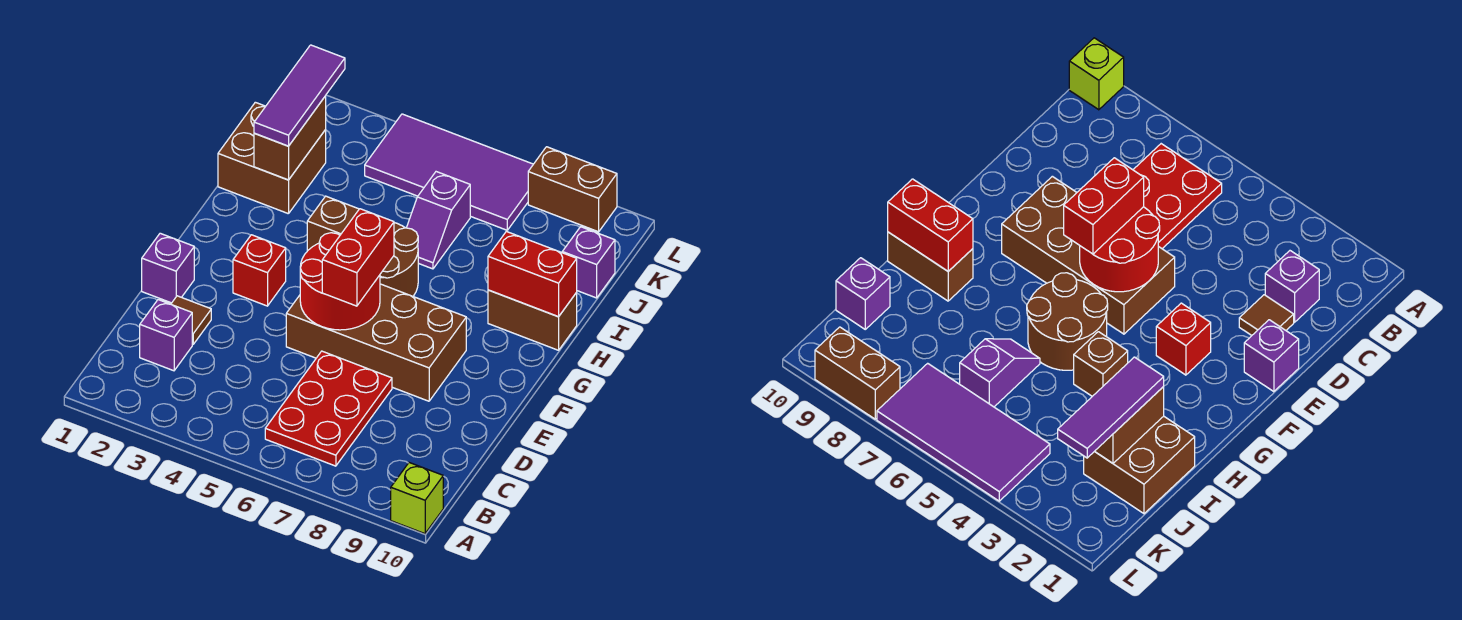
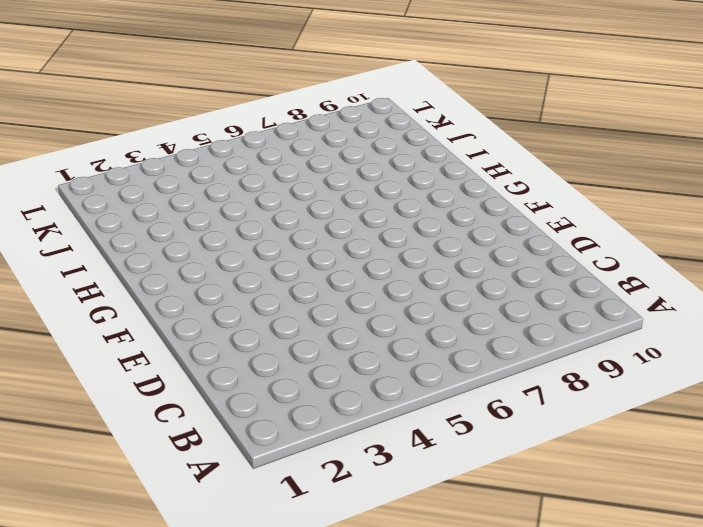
none -> lime brick A10 level 1
none -> red plate B6:D7 level 1
none -> purple brick C2 level 1

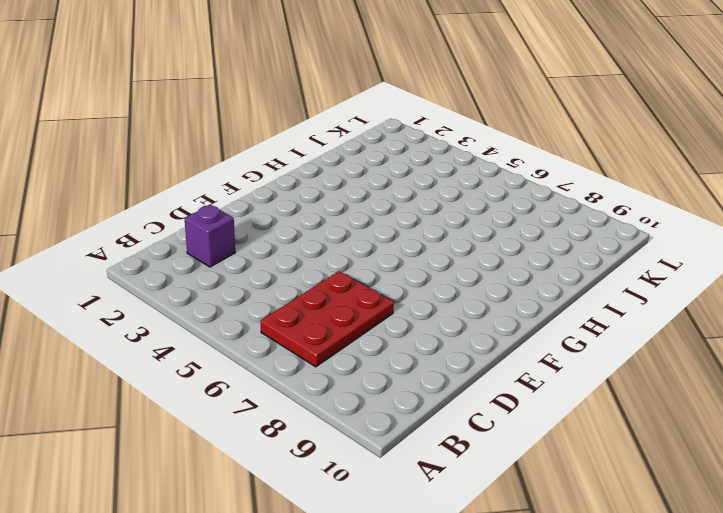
none -> lime brick A10 level 1
none -> brown tile D2 level 1
none -> purple brick E1 level 1

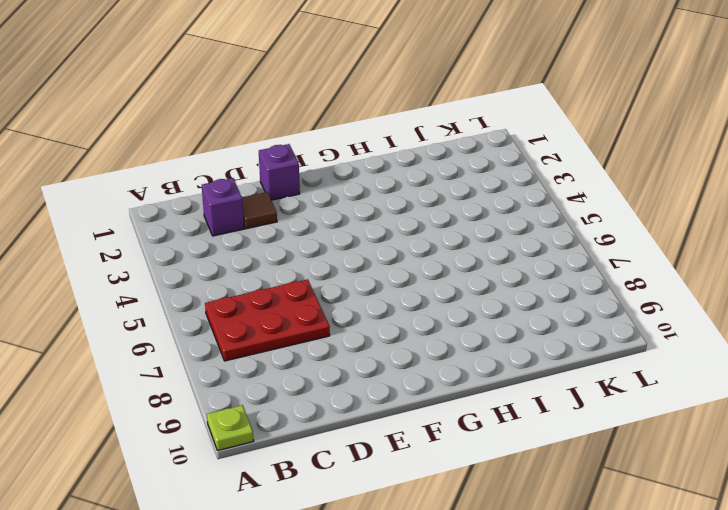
lime plate A10 level 1 -> lime brick A10 level 1
none -> brown brick E5:F8 level 1
none -> red brick F3 level 1
none -> brown round brick G5:H6 level 1

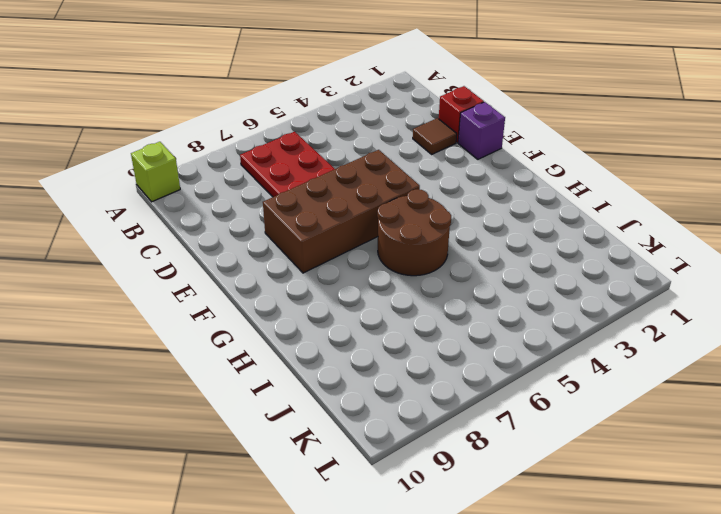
red brick D1 level 1 -> red brick F3 level 1
none -> purple brick C2 level 1
none -> brown brick H4 level 1
none -> brown brick H9:H10 level 1

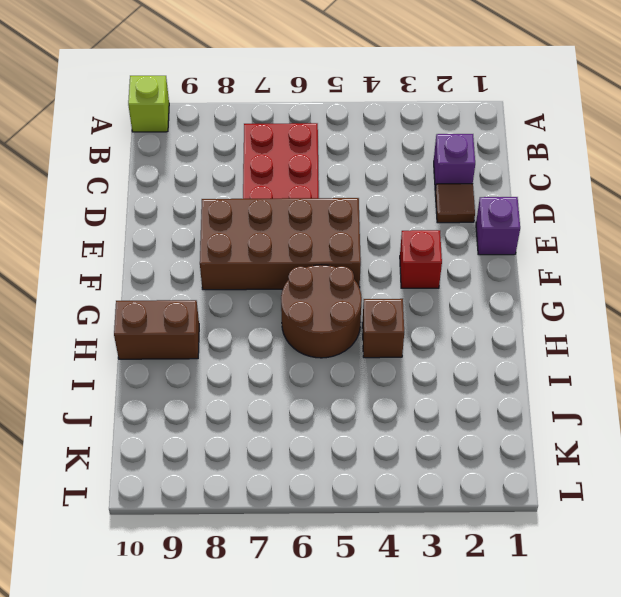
none -> brown brick I1:J2 level 1
none -> purple slope I6:J6 level 1 top J
none -> purple brick J10 level 1

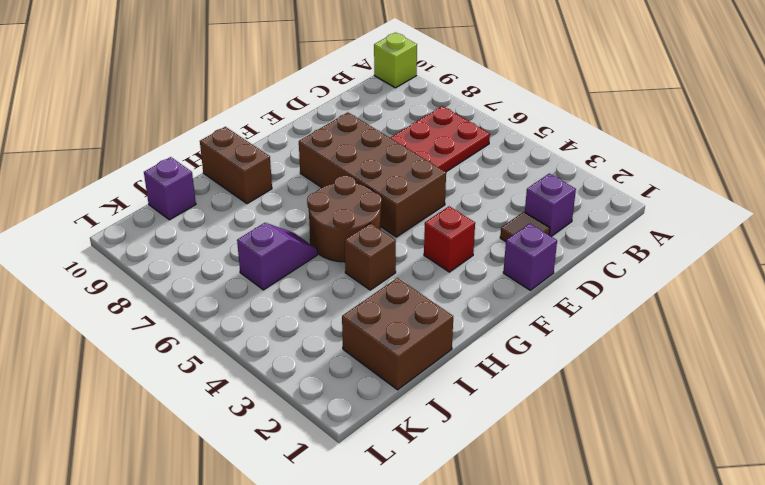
none -> purple tile K4:L7 level 1
none -> brown brick L8:L9 level 1
none -> red round brick E5:F6 level 2

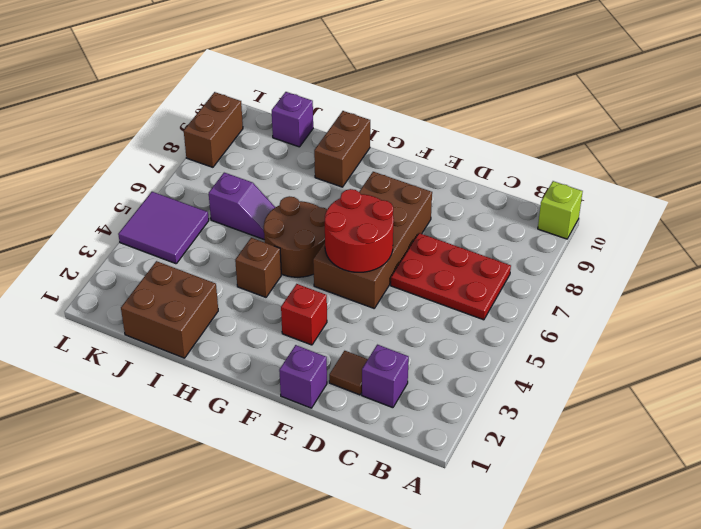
purple tile K4:L5 level 1 -> purple tile K4:L7 level 1
none -> red brick H9:H10 level 2
none -> brown brick I2:J2 level 2
none -> red brick E6:F6 level 3

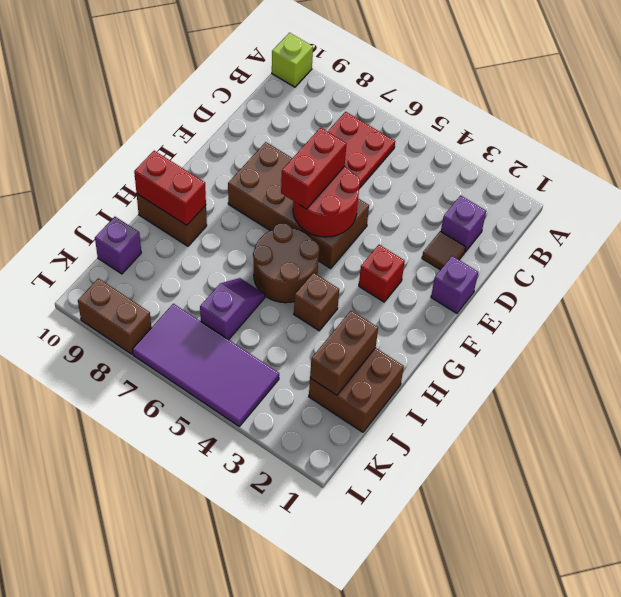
none -> purple tile I2:K2 level 3

